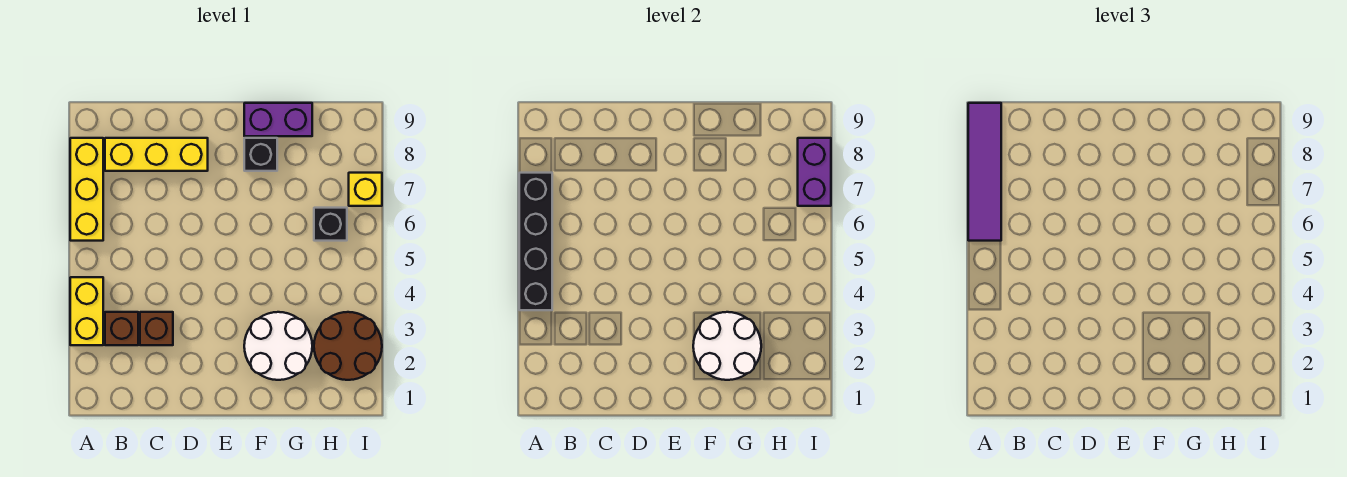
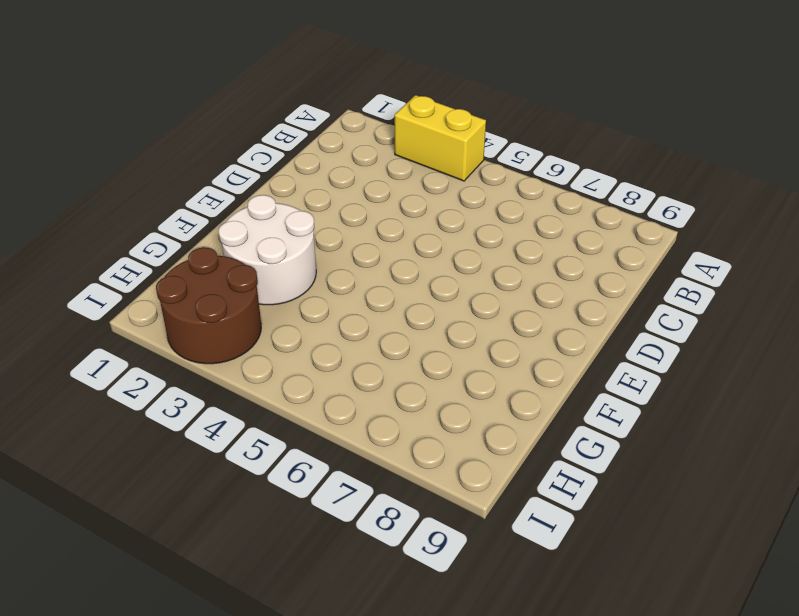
none -> yellow brick A6:A8 level 1
none -> brown brick B3 level 1
none -> yellow brick B8:D8 level 1

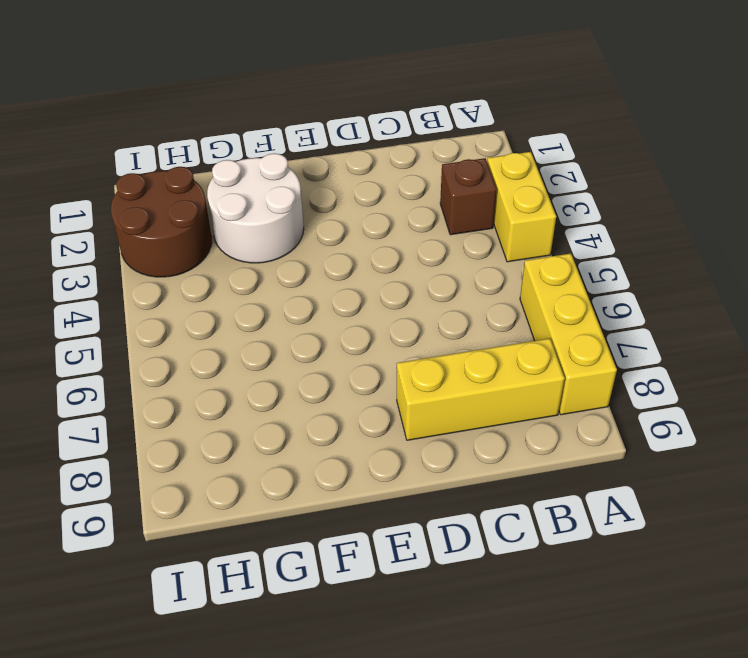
none -> brown brick C3 level 1
none -> black brick F8 level 1
none -> purple brick F9:G9 level 1

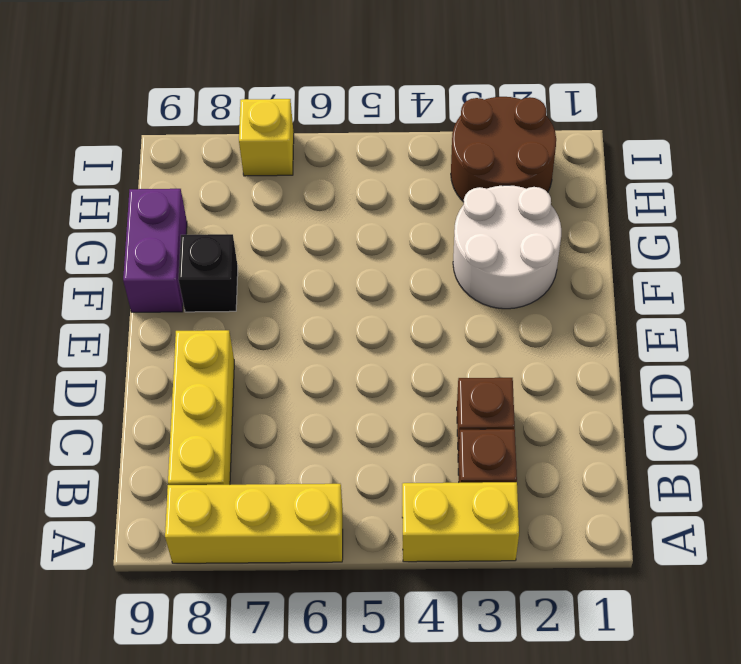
none -> black brick H6 level 1
none -> black brick A4:A7 level 2
none -> white round brick F2:G3 level 2

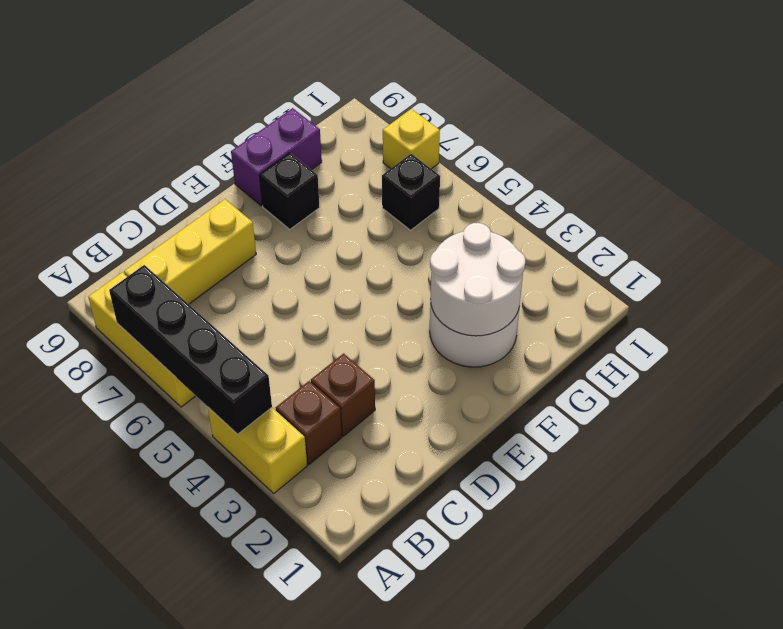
none -> brown round brick H2:I3 level 1
none -> purple brick I7:I8 level 2
none -> purple tile A6:A9 level 3

